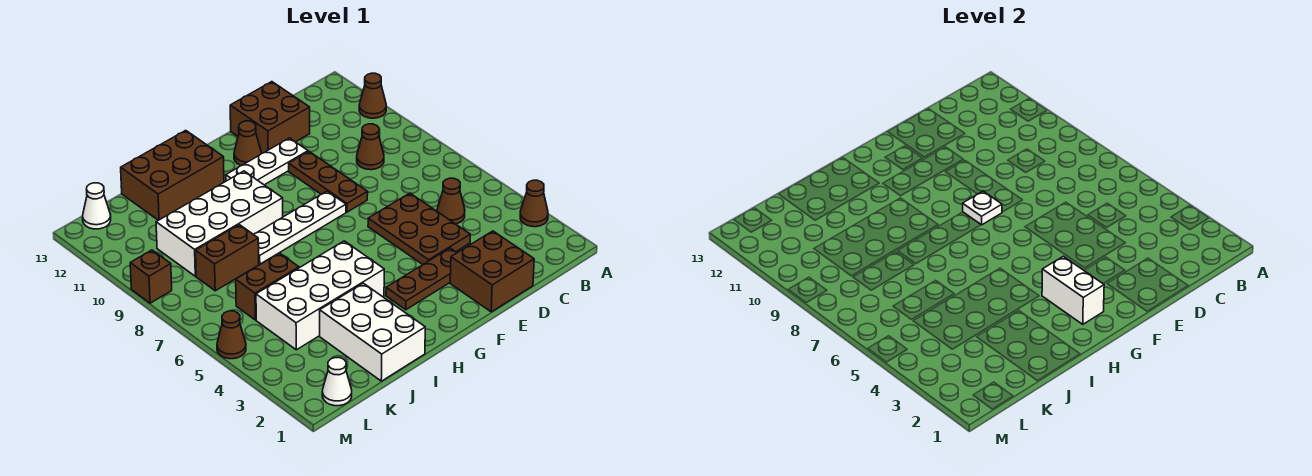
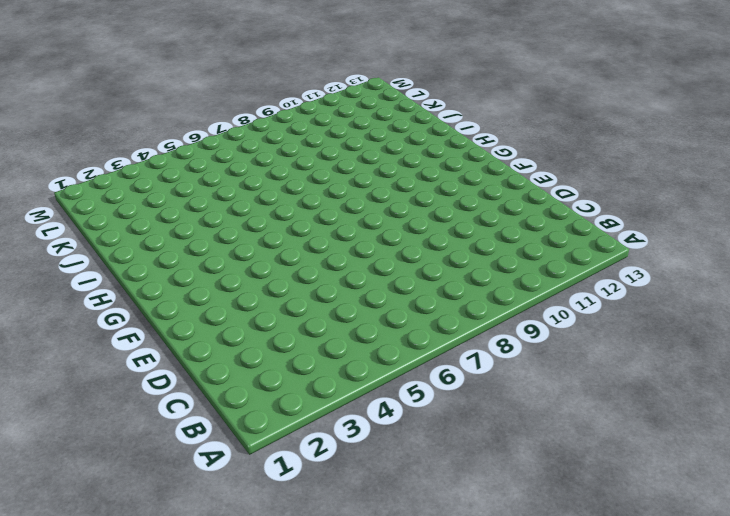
none -> brown cone A3 level 1
none -> brown cone A11 level 1
none -> brown cone C5 level 1

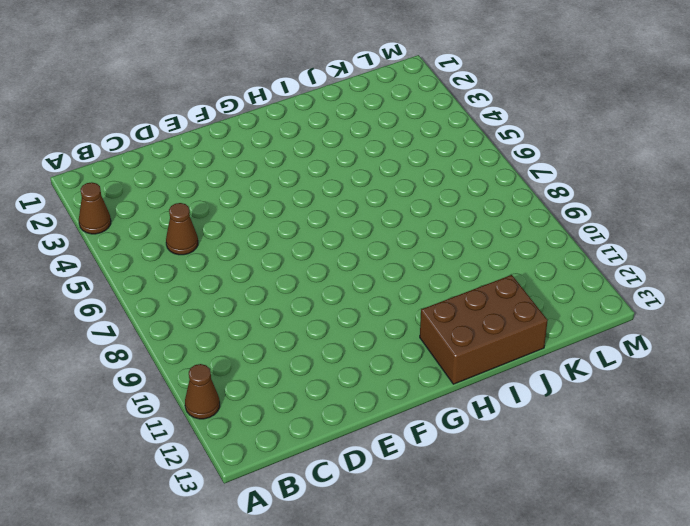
none -> brown cone C9 level 1
none -> brown brick D1:E2 level 1
none -> brown plate D4:E6 level 1

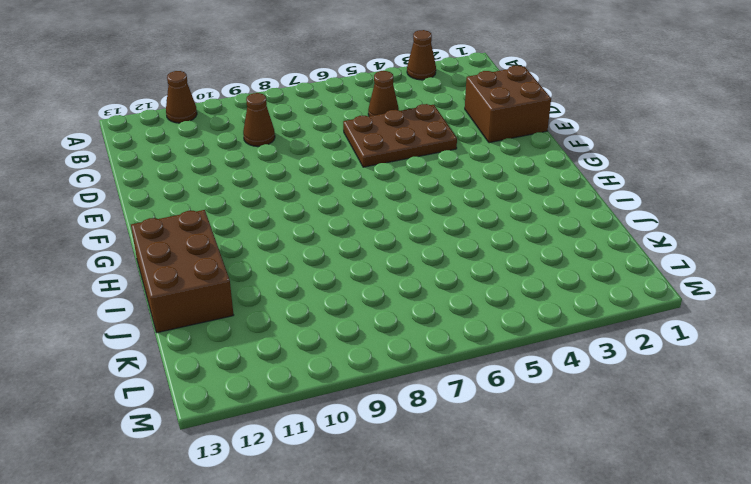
none -> brown brick D12:E13 level 1
none -> brown plate E3:G3 level 1
none -> brown plate E8:E10 level 1

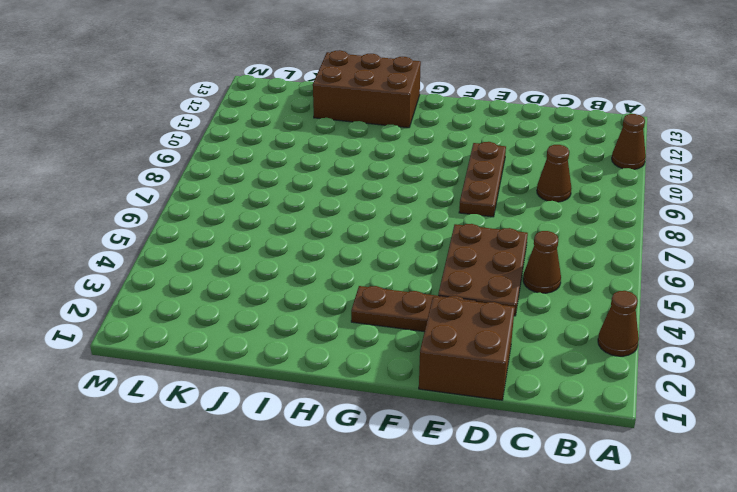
none -> brown brick D12:E13 level 1
none -> white plate E11:G11 level 1
none -> white plate F8:I8 level 1

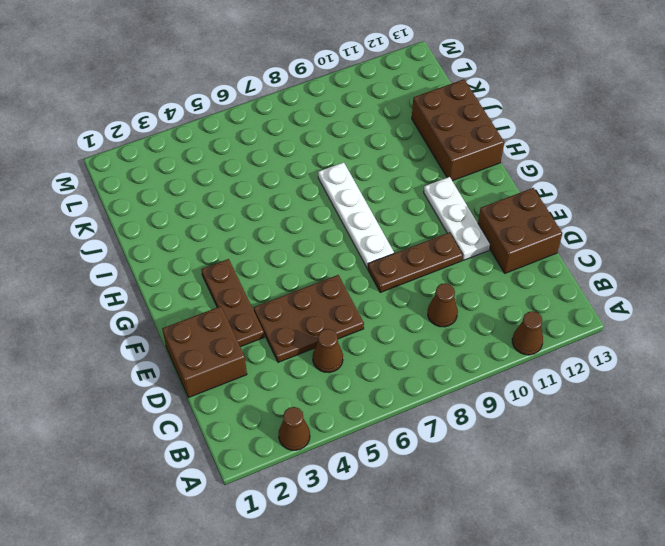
none -> brown cone F12 level 1
none -> white brick H4:K5 level 1
none -> white brick H9:K10 level 1

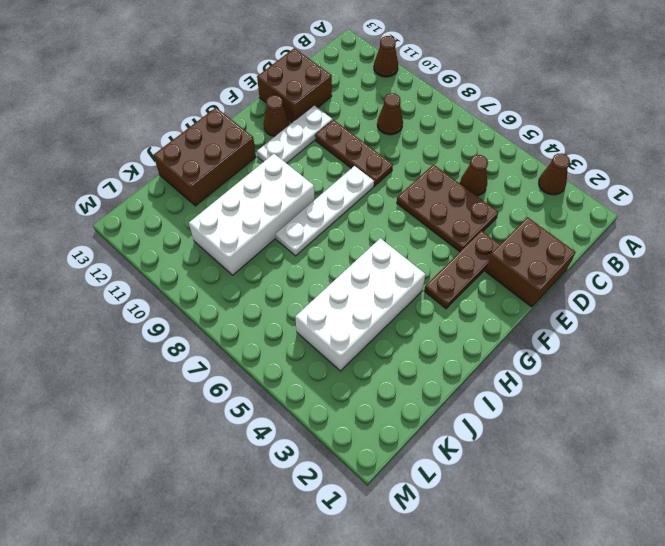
none -> white brick I1:J3 level 1
none -> brown brick J6:K6 level 1
none -> brown brick J8:K8 level 1

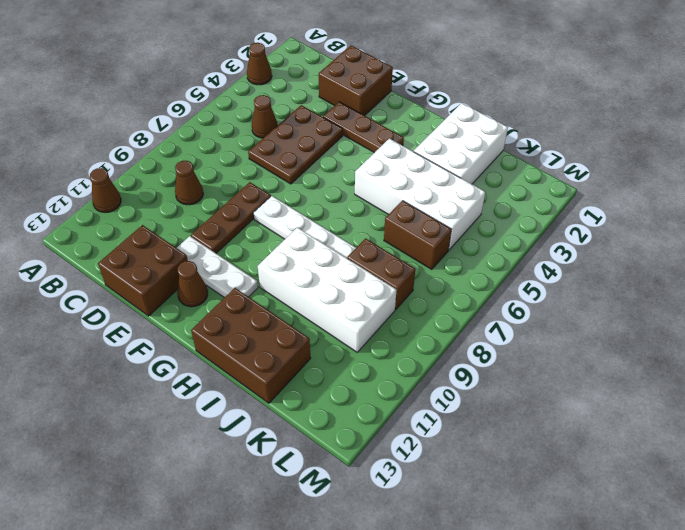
none -> white cone L1 level 1
none -> white cone L13 level 1
none -> brown cone M5 level 1

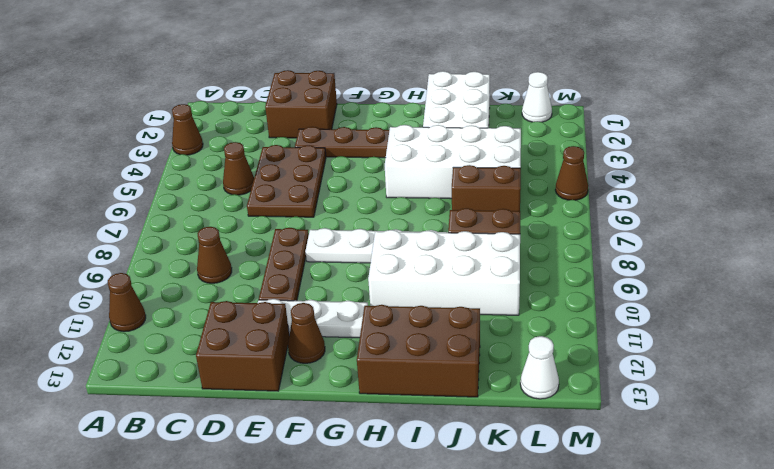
none -> brown brick M9 level 1
none -> white plate F8 level 2
none -> white brick G2:G3 level 2

